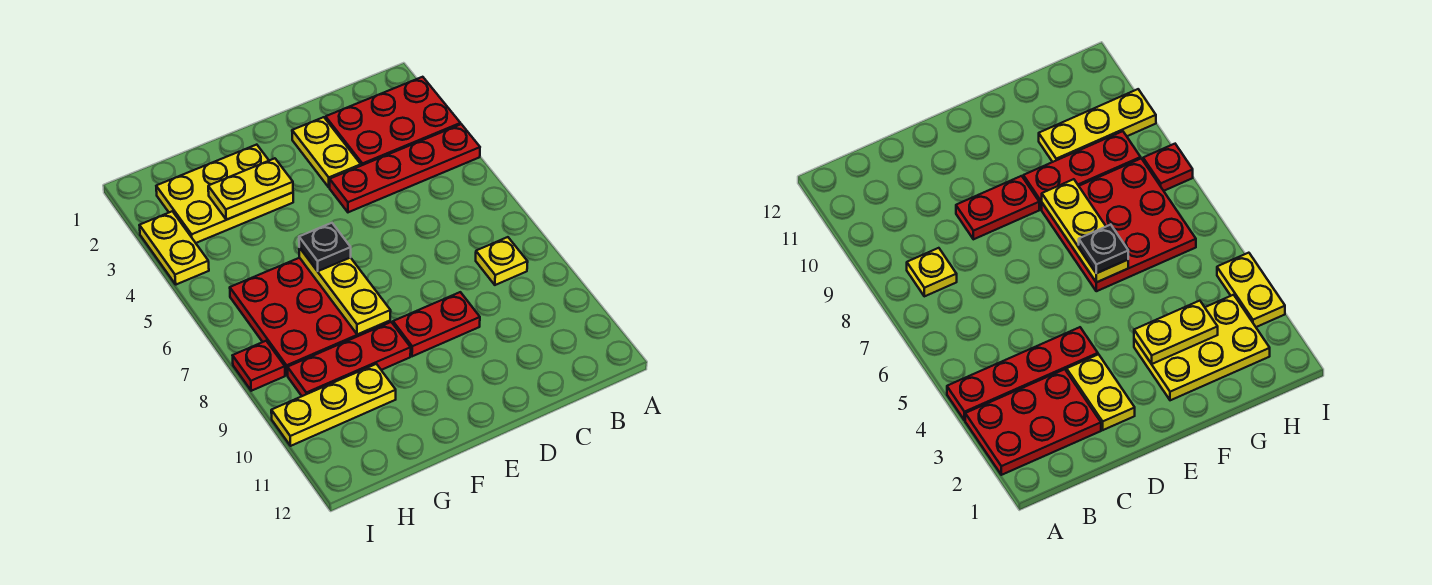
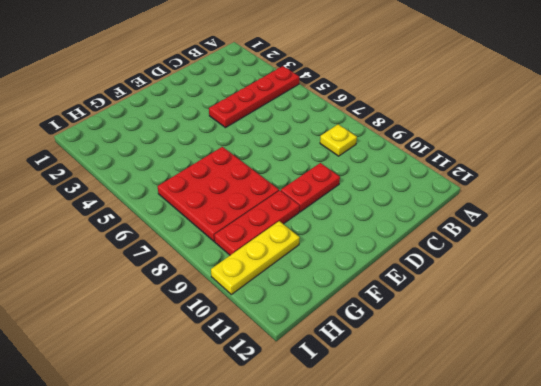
none -> red plate A2:C3 level 1
none -> yellow plate D2:D3 level 1
none -> yellow plate F2:H3 level 1

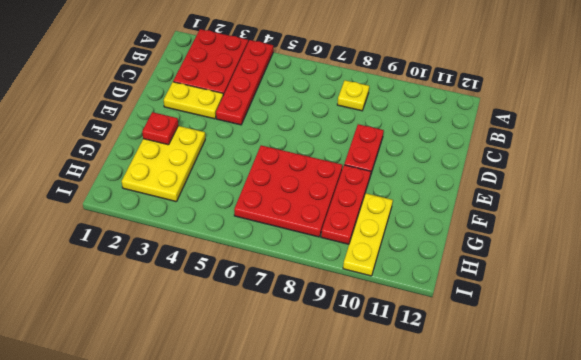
red plate F2 level 2 -> red plate I8 level 1
none -> yellow plate I3:I4 level 1
none -> yellow plate F3:G3 level 2
none -> yellow plate F6:F8 level 2

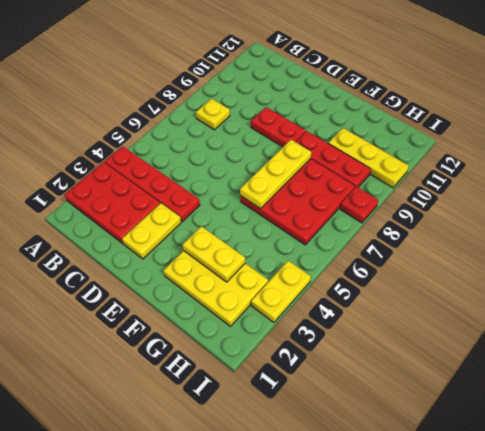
none -> black plate F6 level 3

